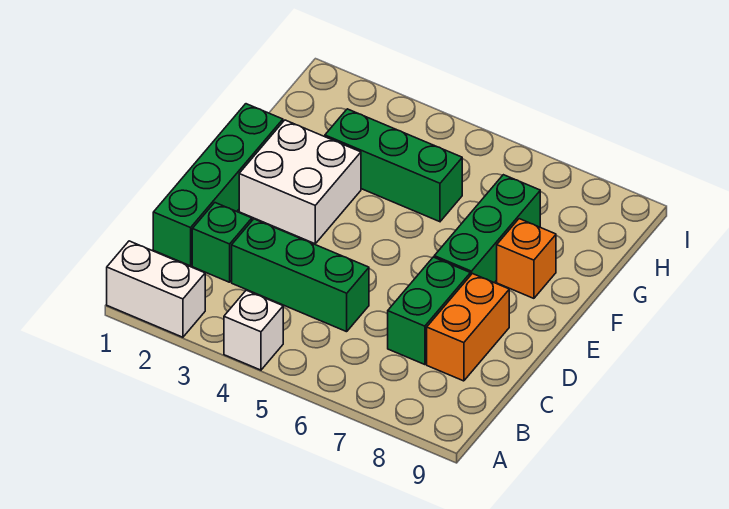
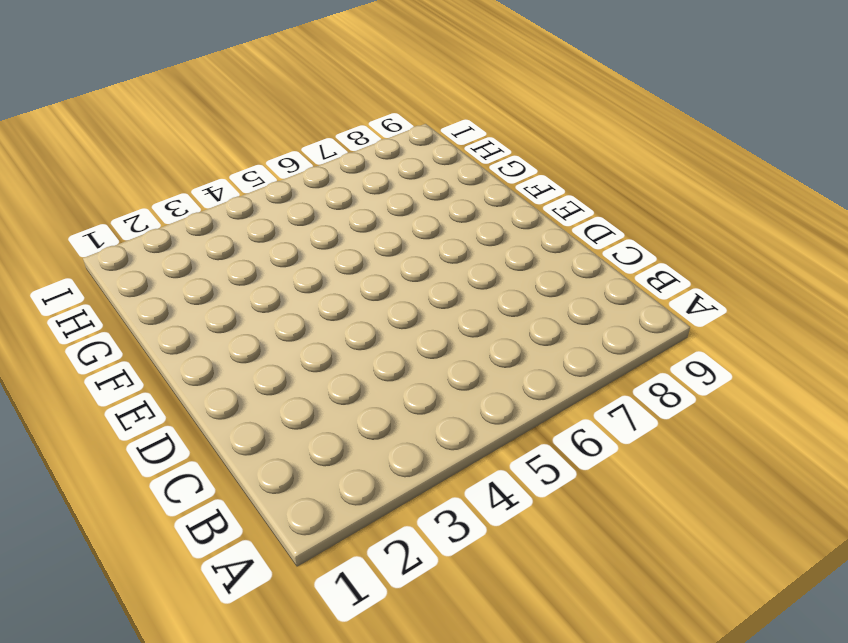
none -> white brick A1:A2 level 1
none -> white brick A4 level 1

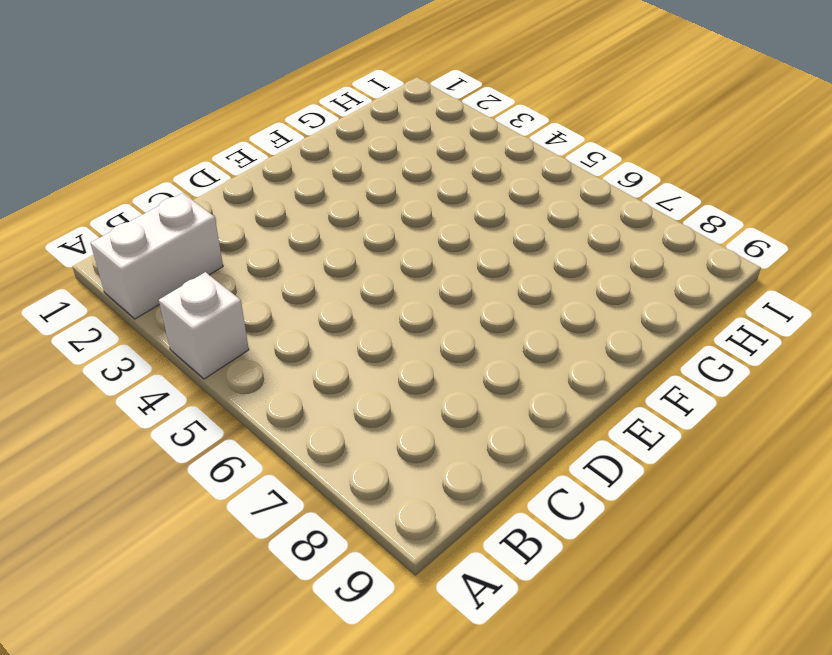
white brick A2:B2 level 1 -> white brick A1:A2 level 1
none -> green brick C1:F1 level 1
none -> green brick C2 level 1

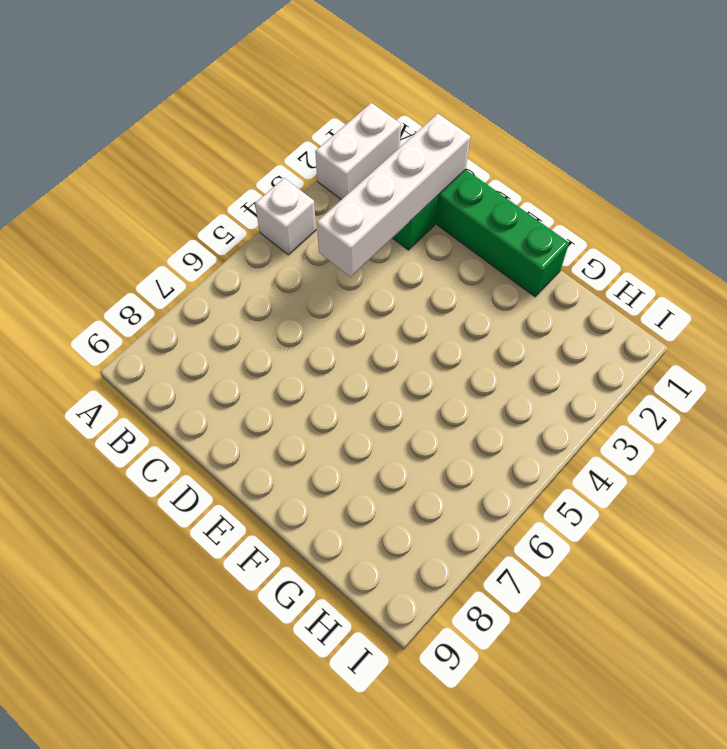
white brick C1:C4 level 2 -> none
none -> green brick C3:C5 level 1
none -> green brick C7:D7 level 1

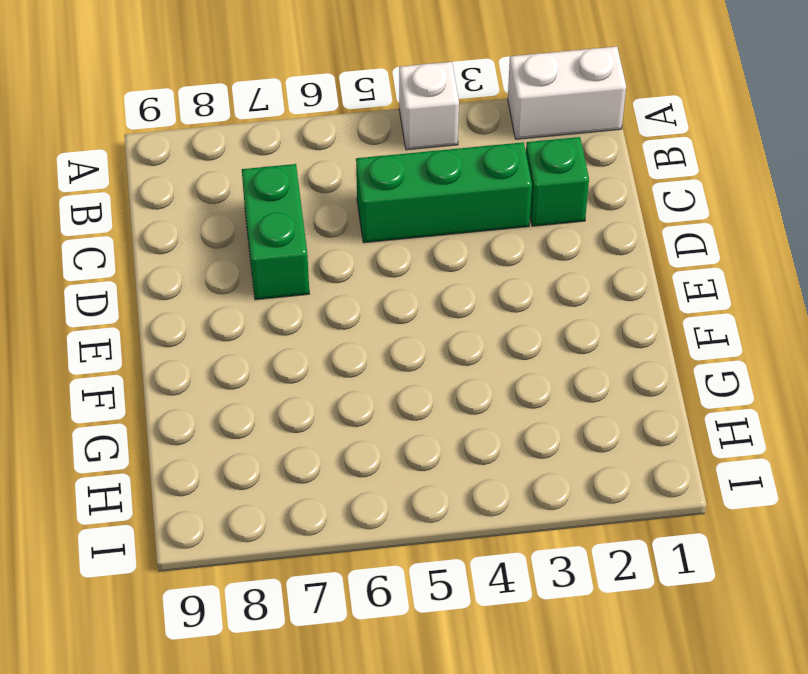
none -> green brick C1:F1 level 1
none -> orange brick C8:D8 level 1

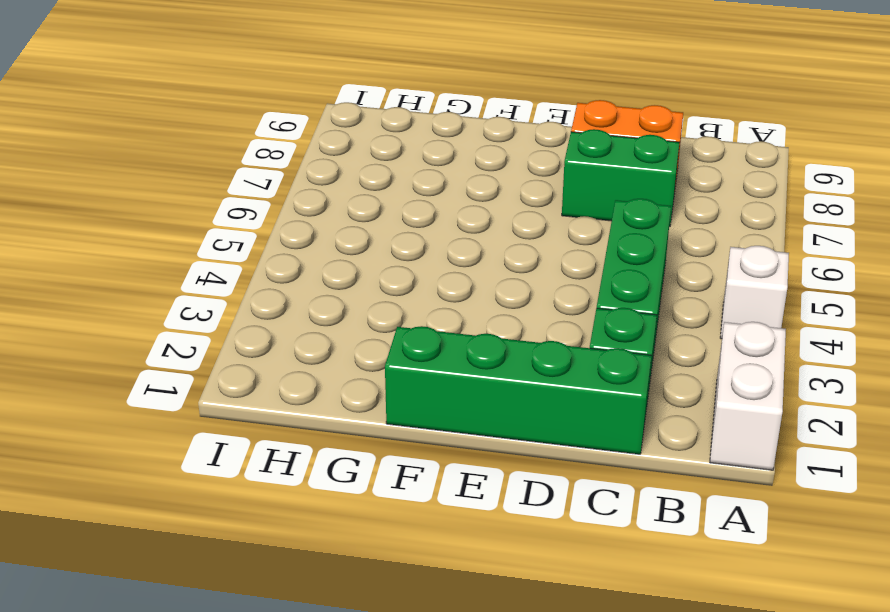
none -> white brick E2:F3 level 1
none -> green brick E7:G7 level 1

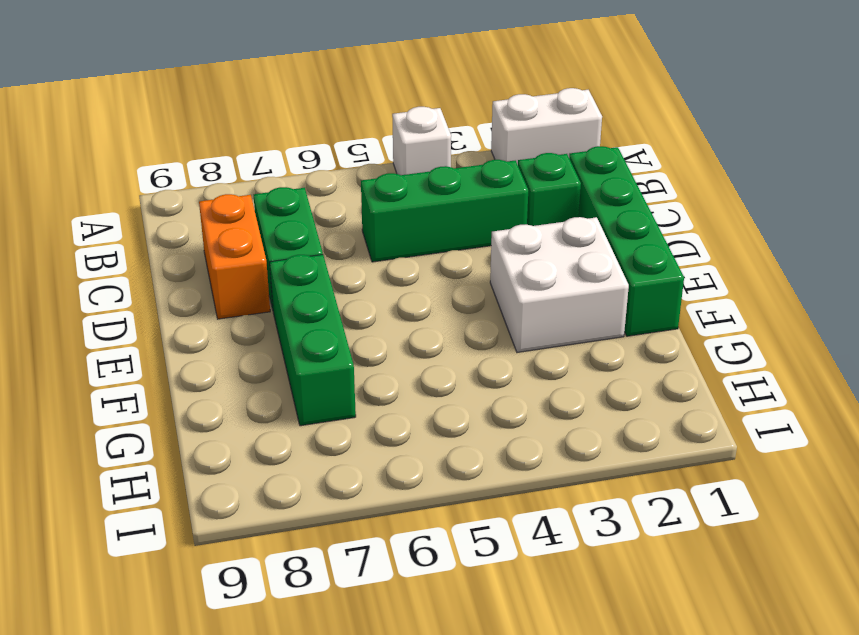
none -> orange brick F8 level 1
none -> green brick G3:G5 level 1

